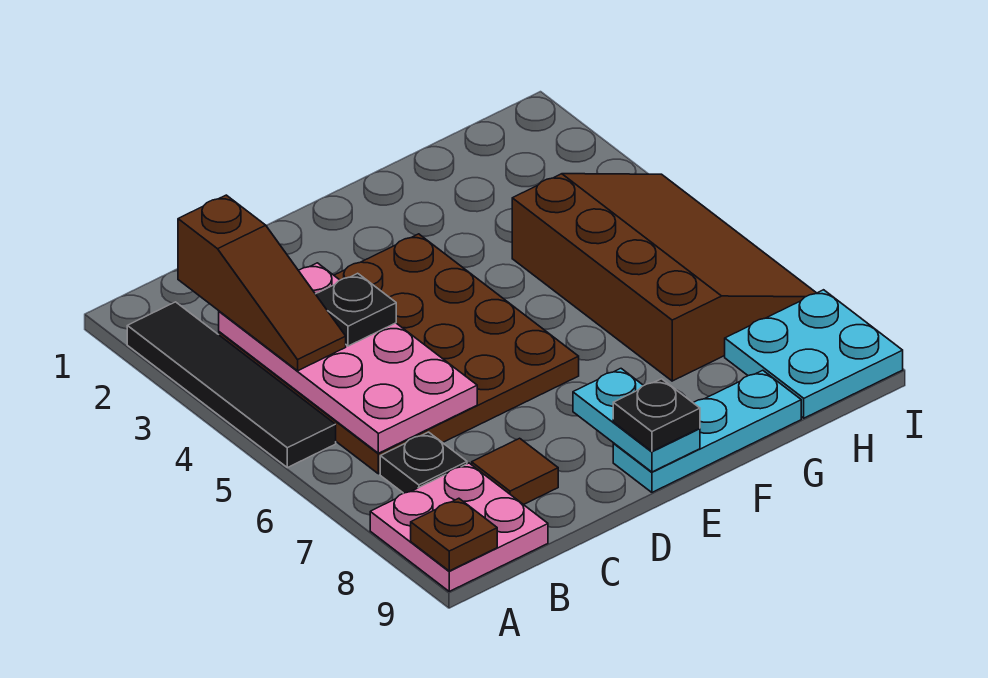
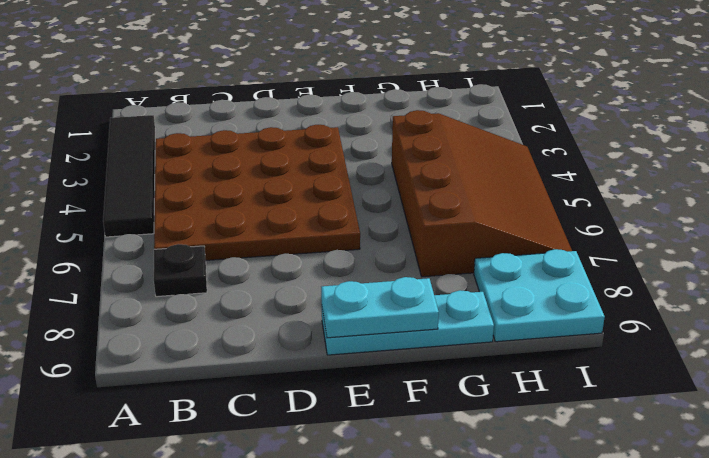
cyan plate E9:F9 level 2 -> cyan plate E8:E9 level 2
none -> pink plate A8:B9 level 1
none -> brown tile C8 level 1
none -> brown plate A9 level 2

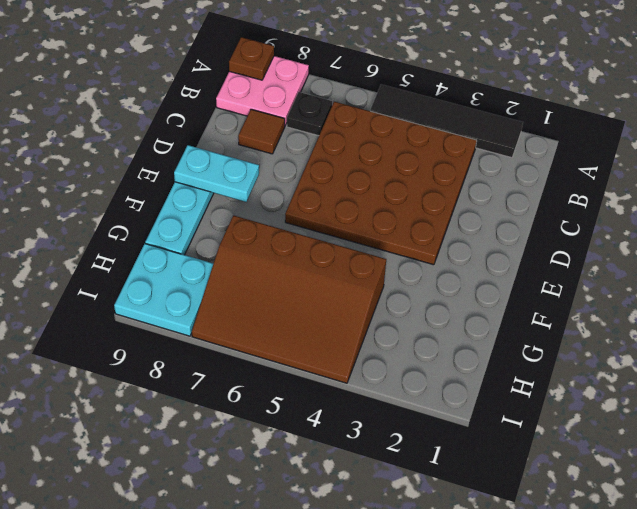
none -> pink plate B3:C6 level 2
none -> brown slope B2:B4 level 3 top 2
none -> black plate C4 level 3

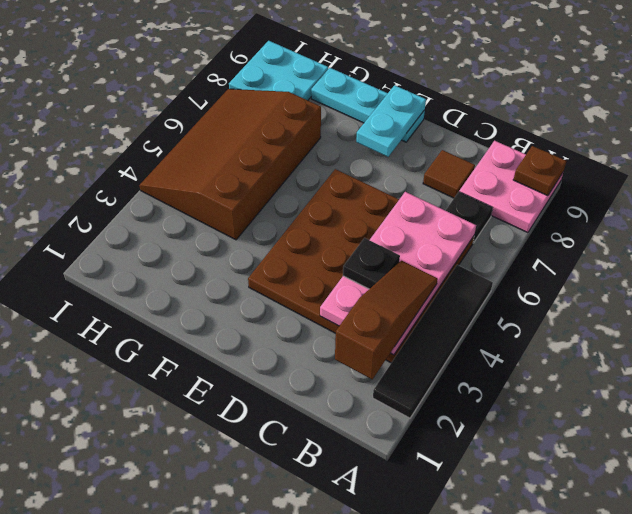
none -> black plate E9 level 3

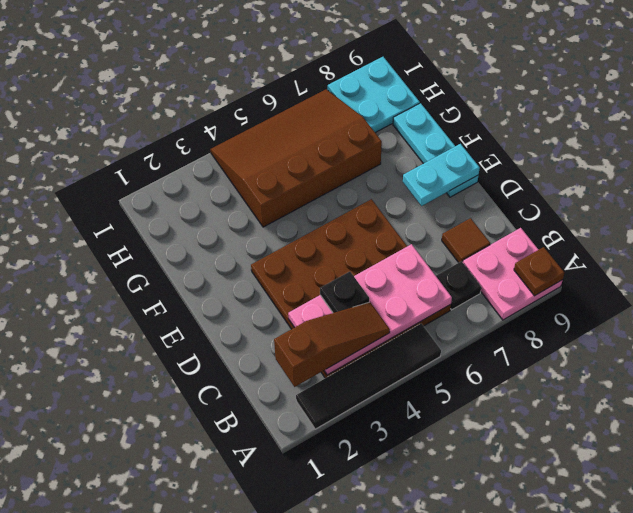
none -> black plate E9 level 3

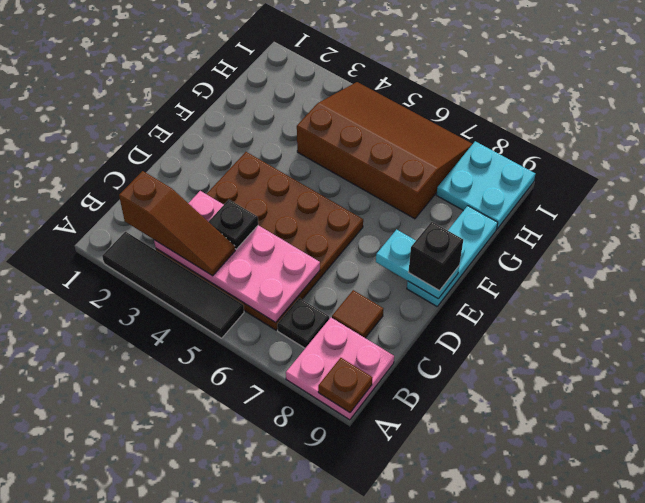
black brick E9 level 3 -> black plate E9 level 3

